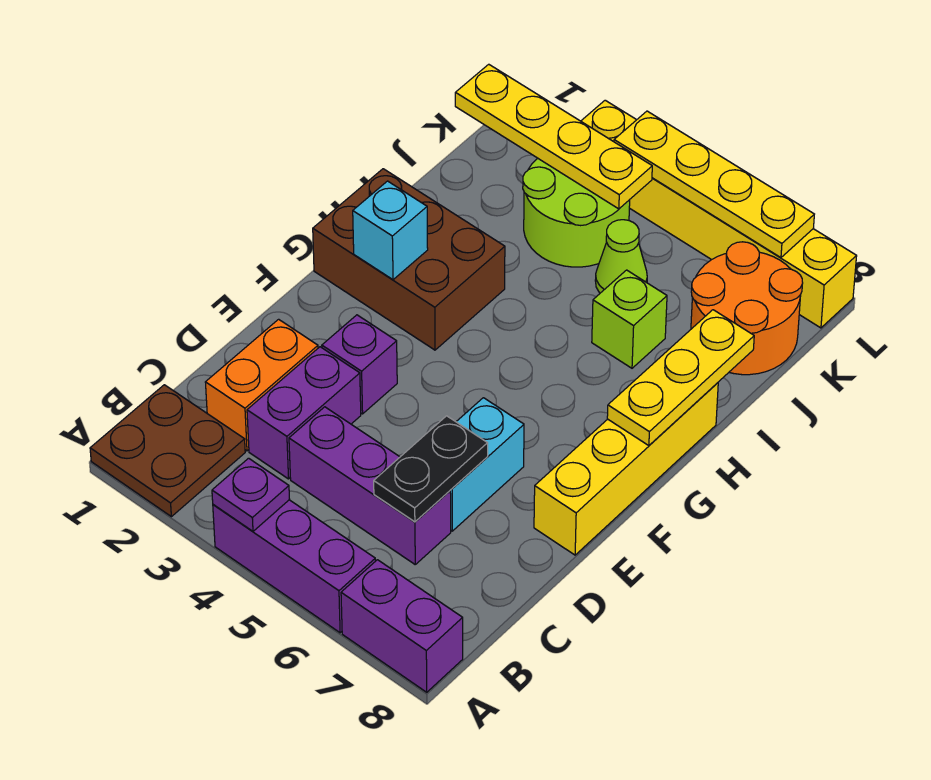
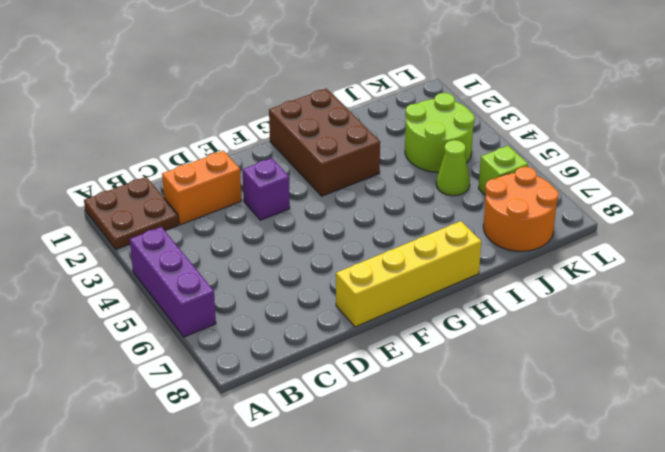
lime brick K6 level 1 -> lime brick I6 level 1
none -> purple brick A7:A8 level 1
none -> purple brick C3:D3 level 1
none -> purple brick C4:C6 level 1

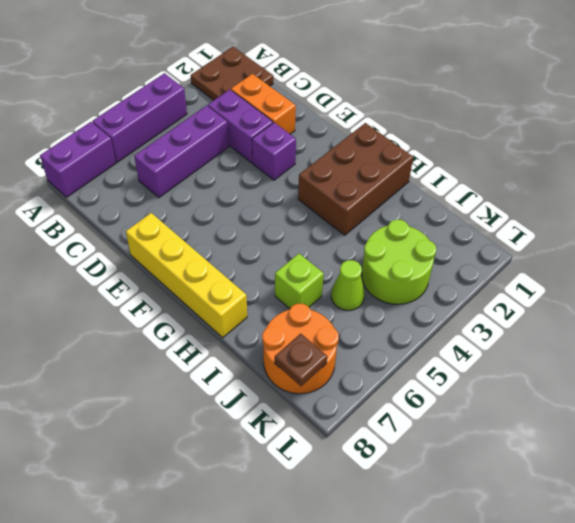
brown plate K8 level 2 -> none
none -> cyan brick D6:E6 level 1
none -> yellow brick L3:L8 level 1
none -> purple plate A4 level 2

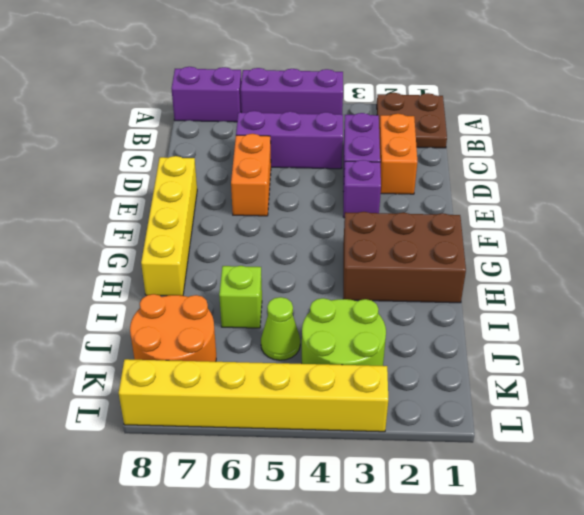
orange brick D6:E6 level 1 -> cyan brick D6:E6 level 1
none -> purple plate A4 level 2
none -> black plate C6:D6 level 2
none -> cyan brick G2 level 2

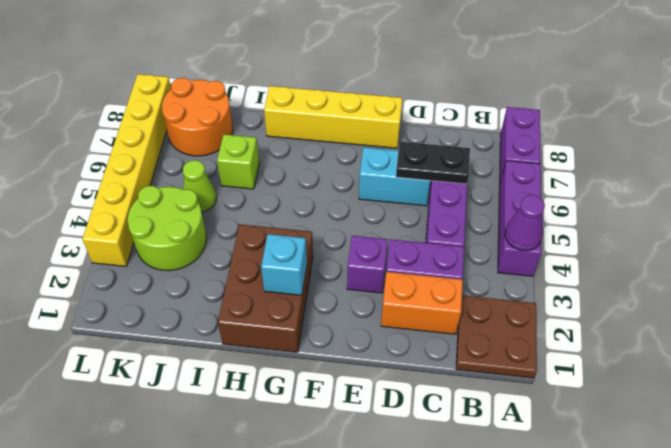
purple cone A4 level 2 -> purple plate A4 level 2
none -> yellow plate G8:I8 level 2
none -> yellow plate K1:K4 level 2
none -> yellow plate L4:L7 level 2

